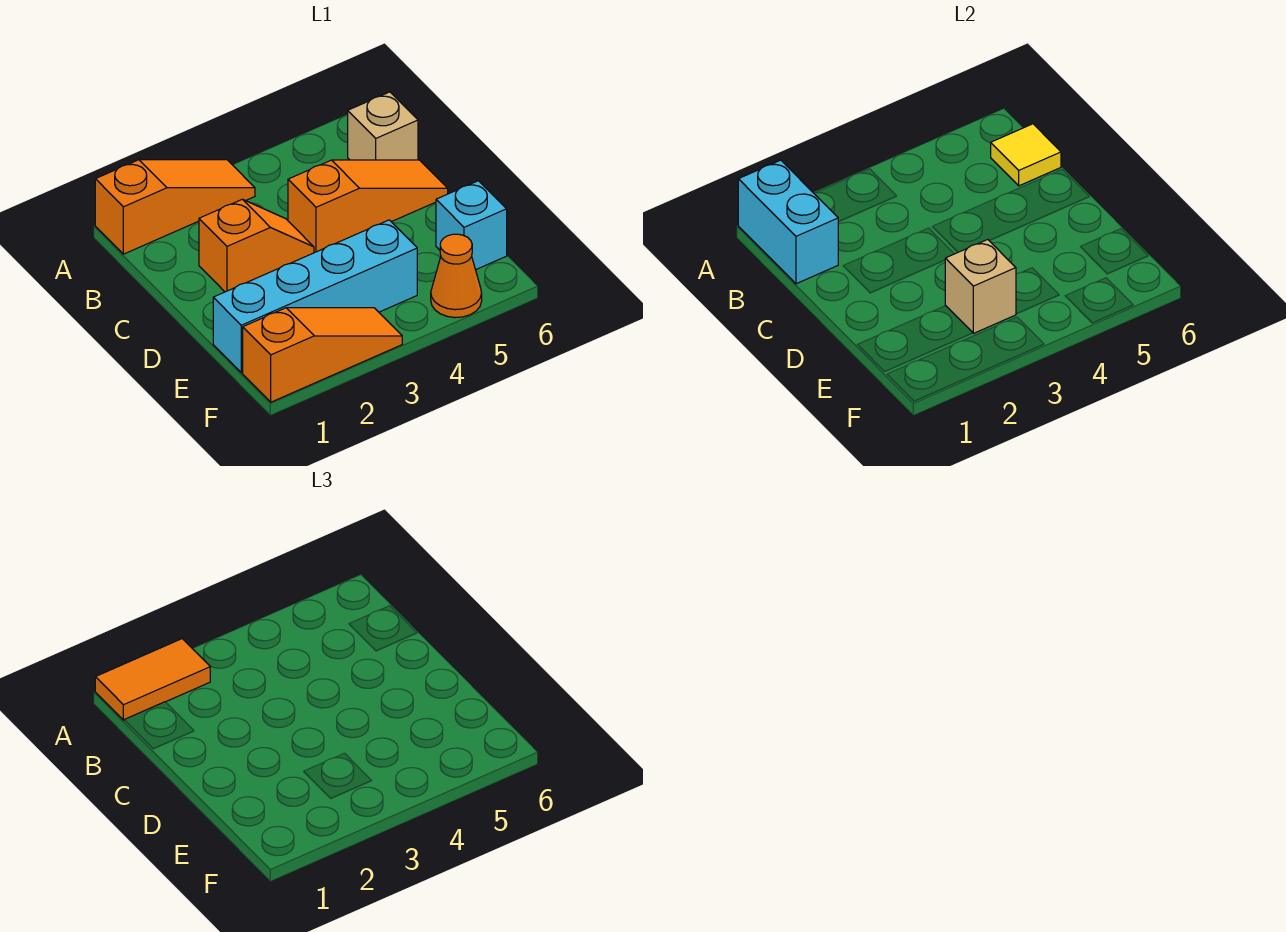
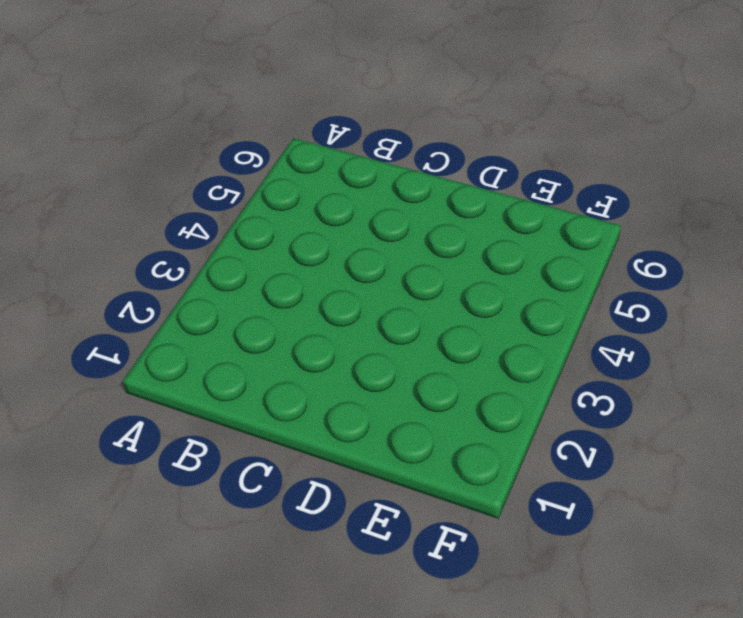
none -> orange slope A1:A3 level 1 top 1
none -> tan brick B6 level 1
none -> orange slope C2:C3 level 1 top 2

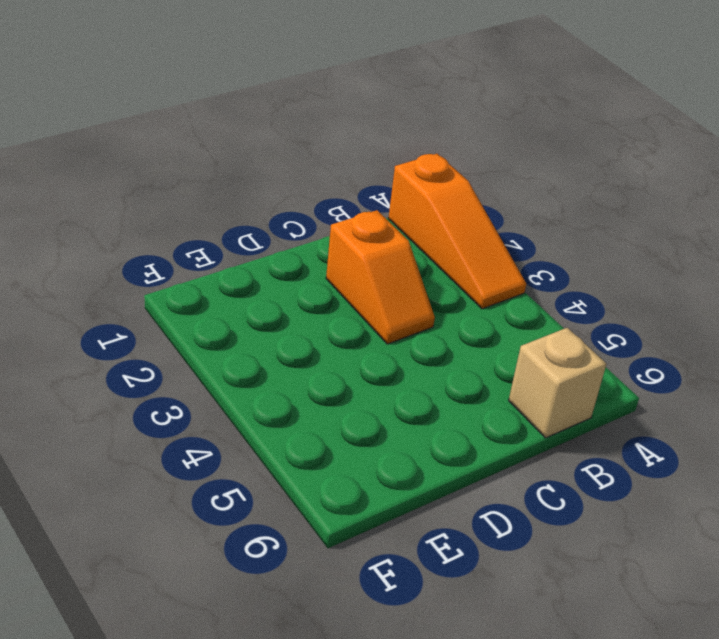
none -> orange slope C4:C6 level 1 top 4
none -> cyan brick E1:E4 level 1
none -> cyan brick E6 level 1

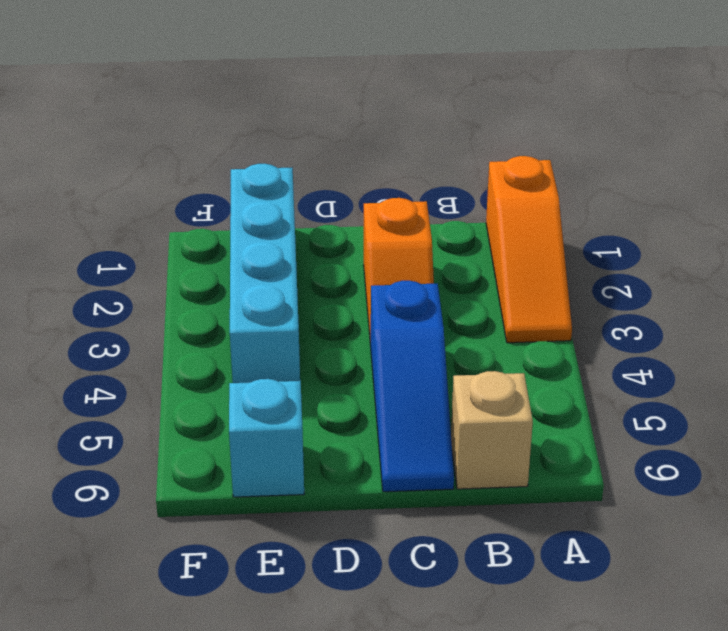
blue slope C4:C6 level 1 top 4 -> orange slope C4:C6 level 1 top 4
none -> orange slope F1:F3 level 1 top 1
none -> orange cone F5 level 1
none -> cyan brick A1:B1 level 2

